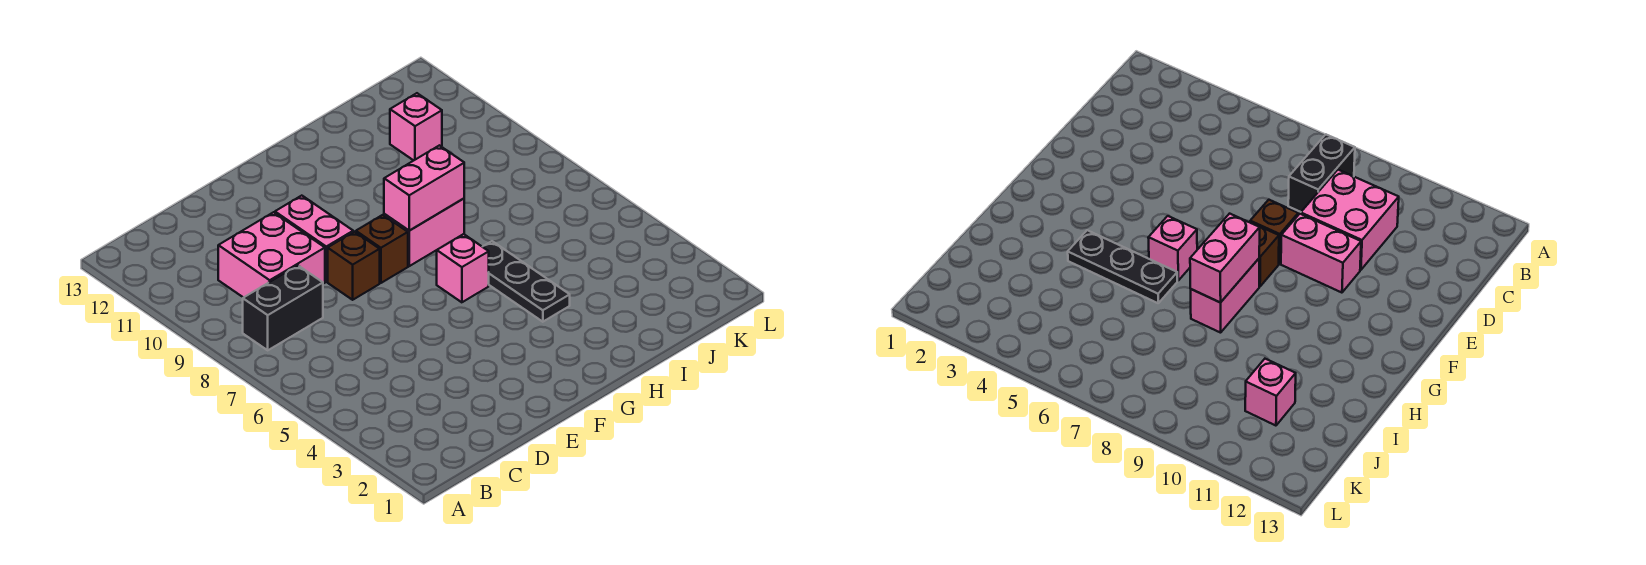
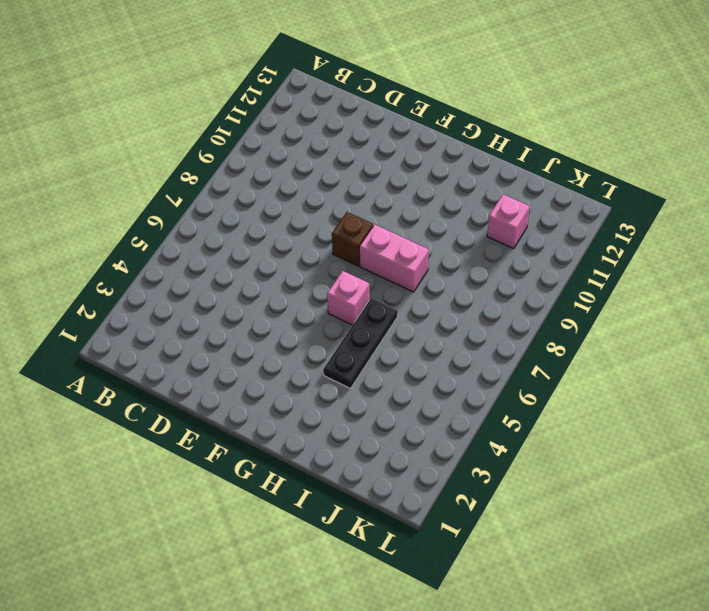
none -> black brick B8:C8 level 1
none -> pink brick C9:D10 level 1

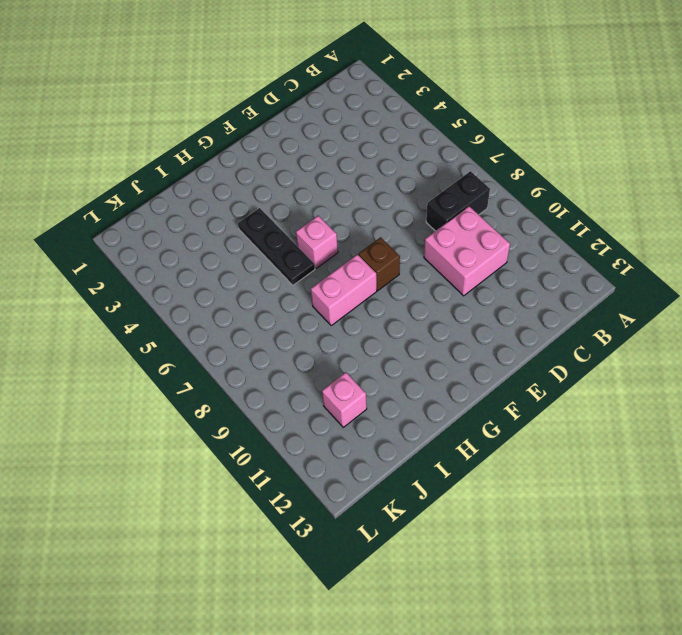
none -> brown brick E8 level 1
none -> pink brick E9:E10 level 1

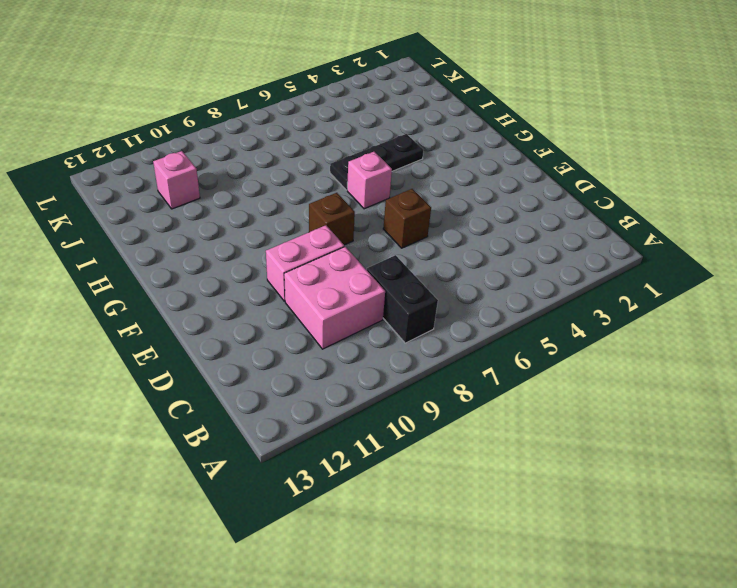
brown brick E6 level 1 -> brown brick E8 level 1
none -> pink brick G8:H8 level 1
none -> pink brick G8:H8 level 2

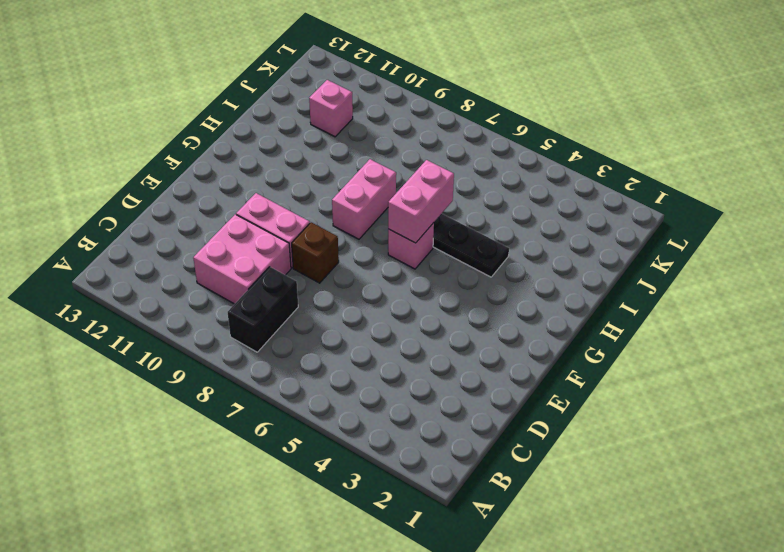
pink brick G6:H6 level 2 -> pink brick G8:H8 level 2
none -> brown brick F8 level 1

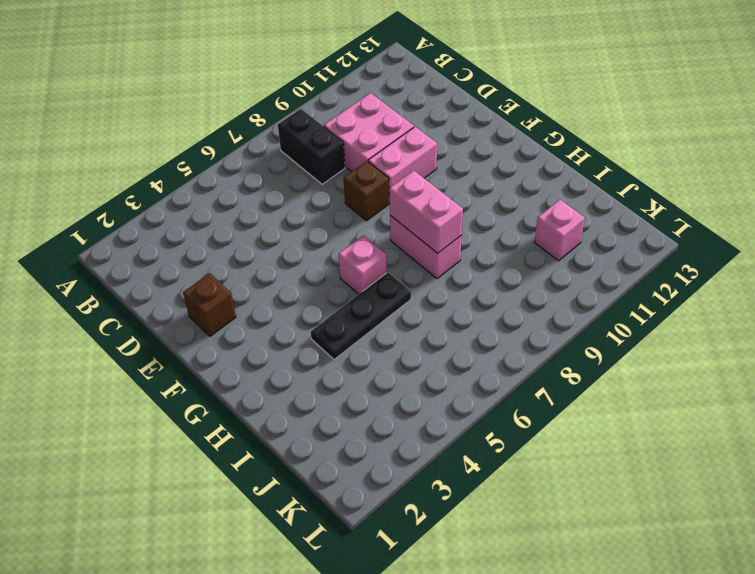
brown brick E2 level 1 -> brown brick F8 level 1

